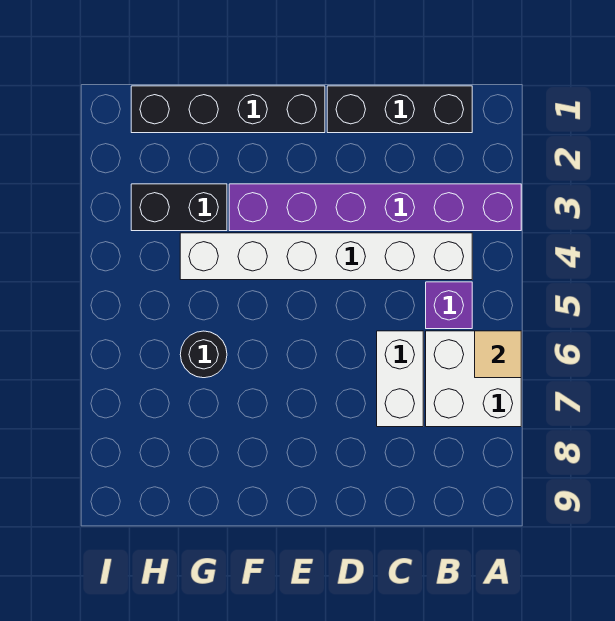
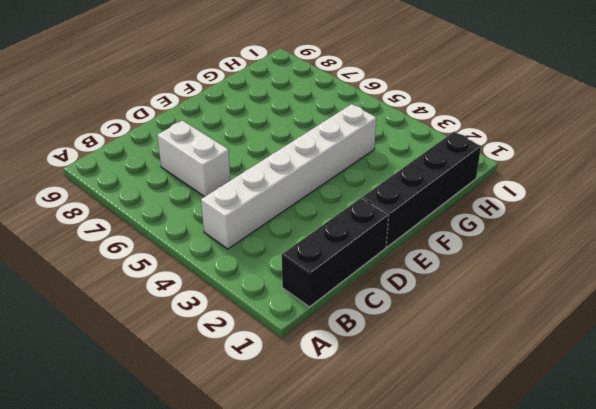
none -> purple brick A3:F3 level 1
none -> white brick A6:B7 level 1

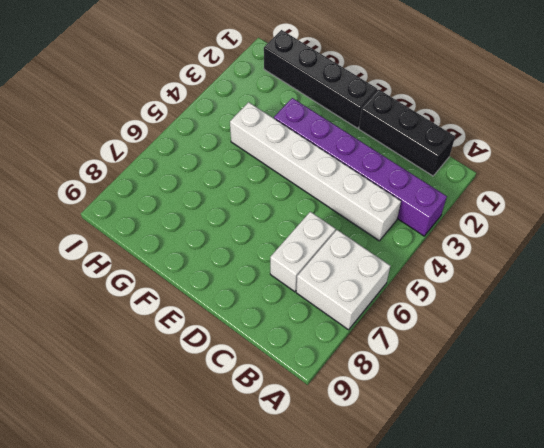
none -> purple brick B5 level 1
none -> black brick G3:H3 level 1

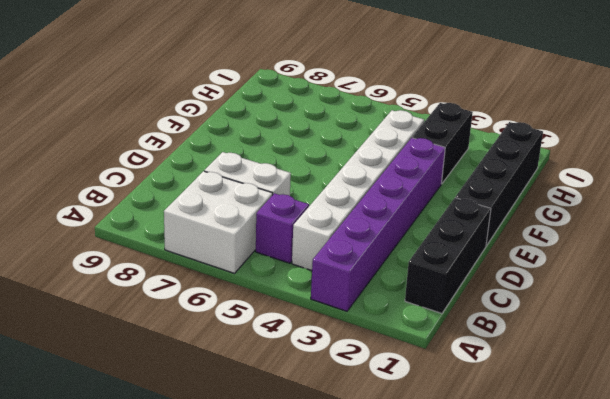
none -> black round brick G6 level 1
none -> tan tile A6 level 2

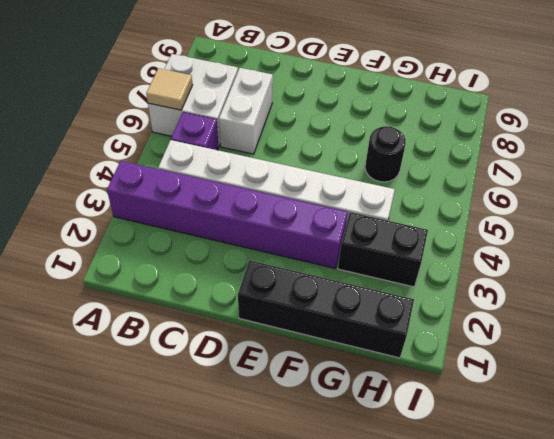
none -> black brick B1:D1 level 1

